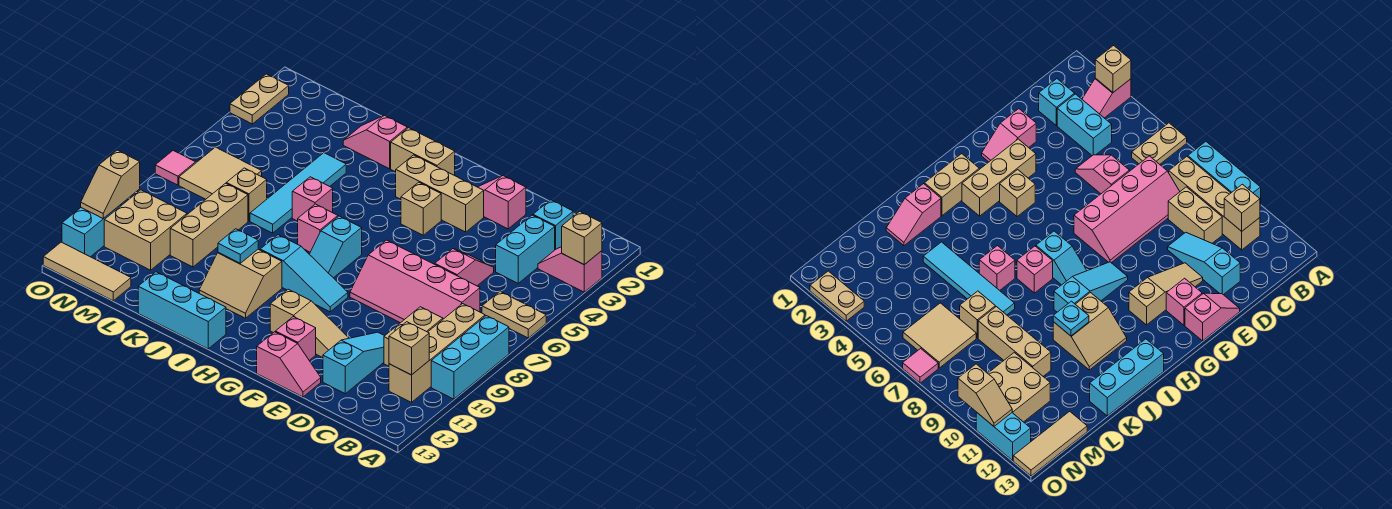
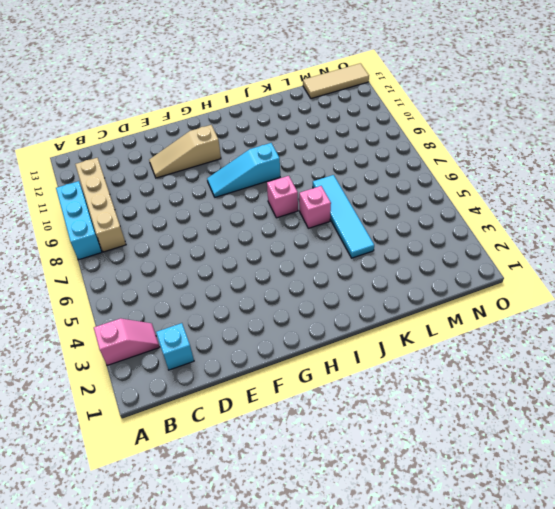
none -> tan plate A6:B6 level 1
none -> cyan brick C3:C4 level 1
none -> pink slope C7:F8 level 1 top 7
none -> tan brick C9:C10 level 1

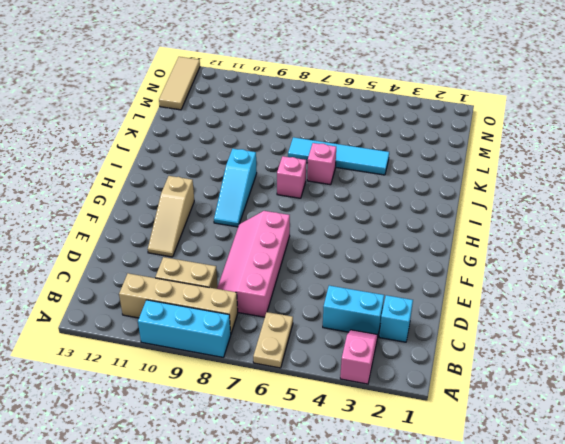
none -> pink slope D5:D6 level 1 top 6
none -> cyan slope D10:D12 level 1 top 12
none -> pink slope E2:F2 level 1 top E
none -> pink slope E13:F13 level 1 top F

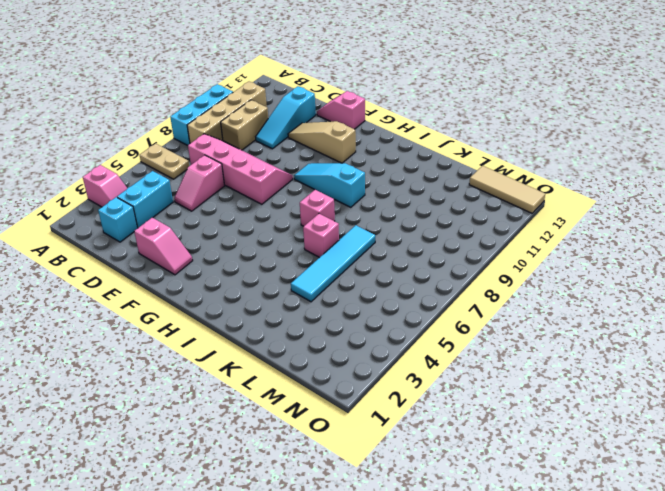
none -> tan brick F3:H3 level 1
none -> pink brick F12 level 1
none -> tan brick G4 level 1
none -> tan brick H2:I2 level 1

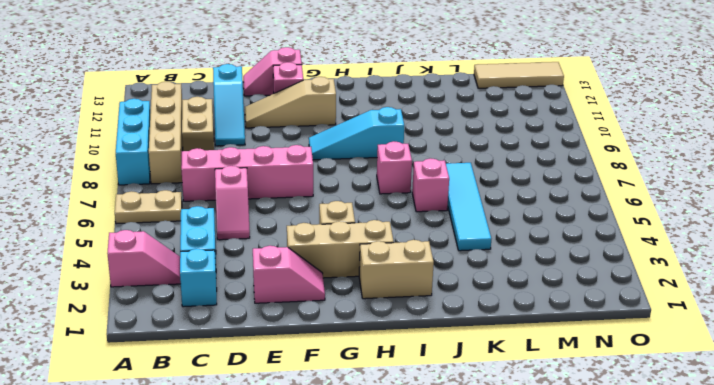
none -> cyan slope H7:H8 level 1 top 7
none -> tan slope I10:J11 level 1 top 10
none -> cyan brick I13:K13 level 1
none -> pink slope J2:K2 level 1 top J

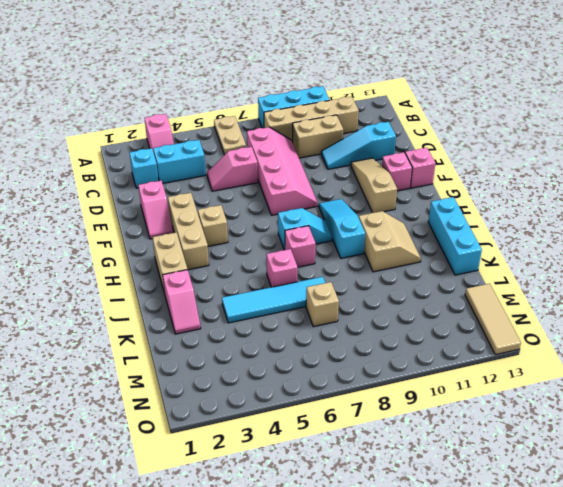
none -> tan brick L8:L10 level 1
none -> tan tile M6:N7 level 1
none -> tan brick M10:N11 level 1
none -> tan plate O2:O3 level 1

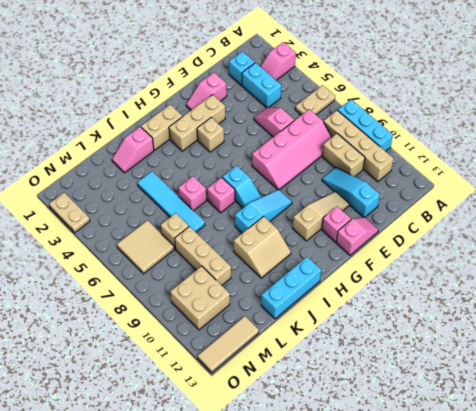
none -> pink tile O7 level 1
none -> cyan brick O11:O12 level 1
none -> tan brick A3 level 2
none -> tan brick B11 level 2

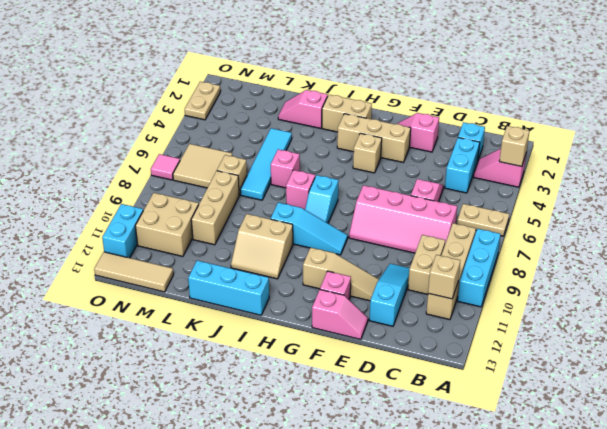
none -> cyan plate J10 level 2
none -> tan slope O10:O11 level 2 top 10

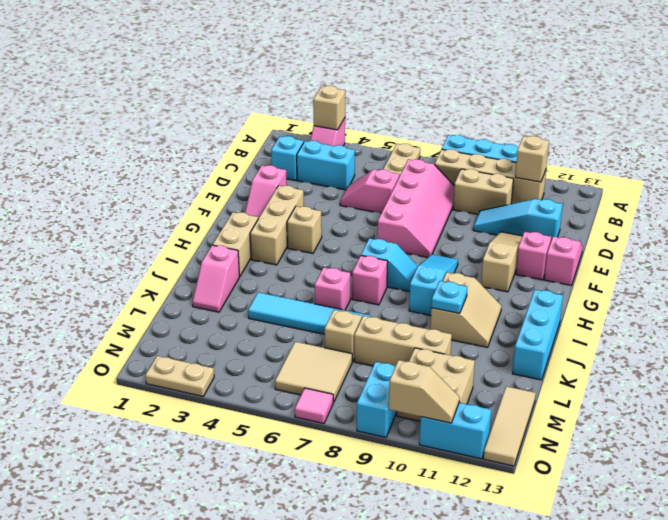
cyan brick N9:O9 level 1 -> none

